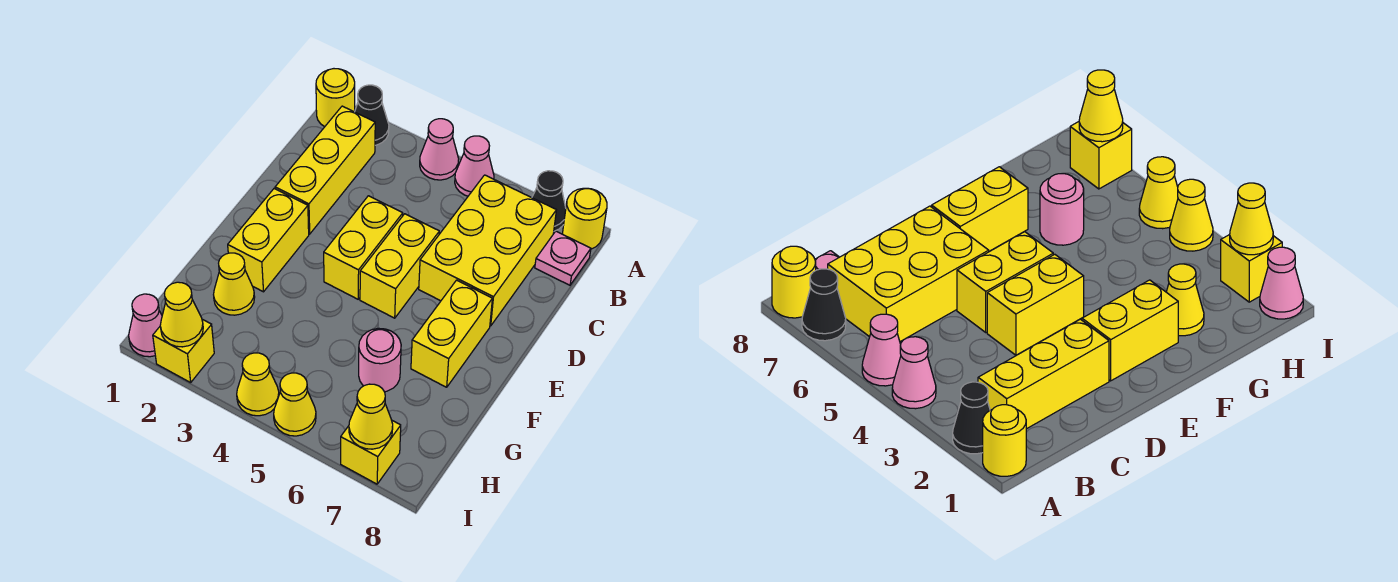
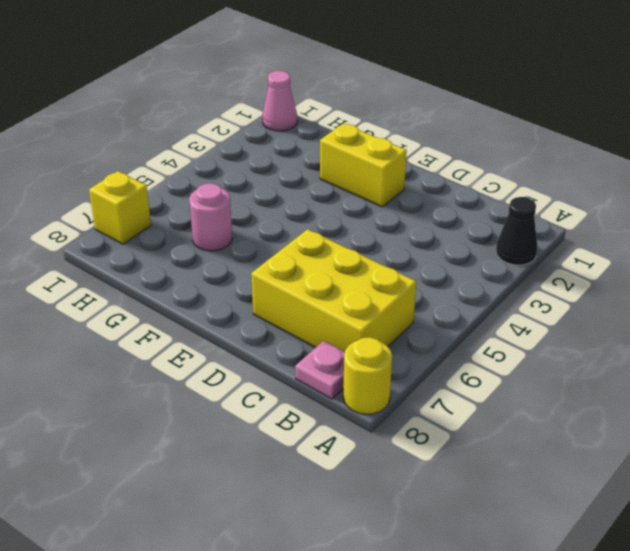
none -> yellow round brick A1 level 1
none -> pink cone A4 level 1
none -> pink cone A5 level 1

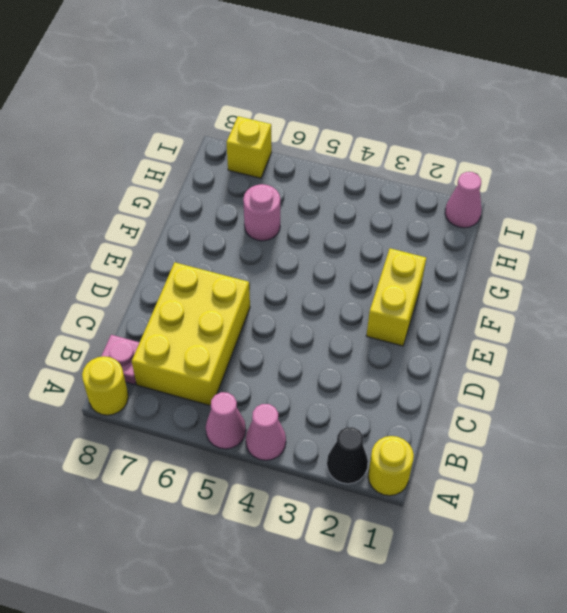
none -> black cone A7 level 1
none -> yellow brick B2:D2 level 1
none -> yellow brick D4:E4 level 1

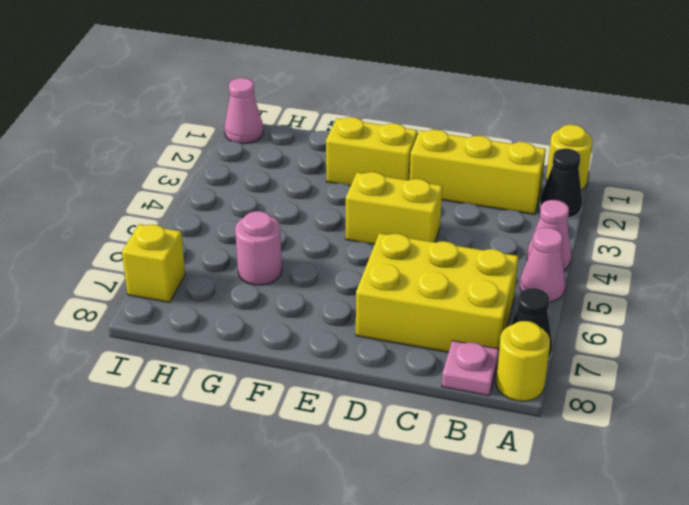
none -> yellow brick D5:E5 level 1
none -> yellow brick E7:F7 level 1
none -> yellow cone G2 level 1

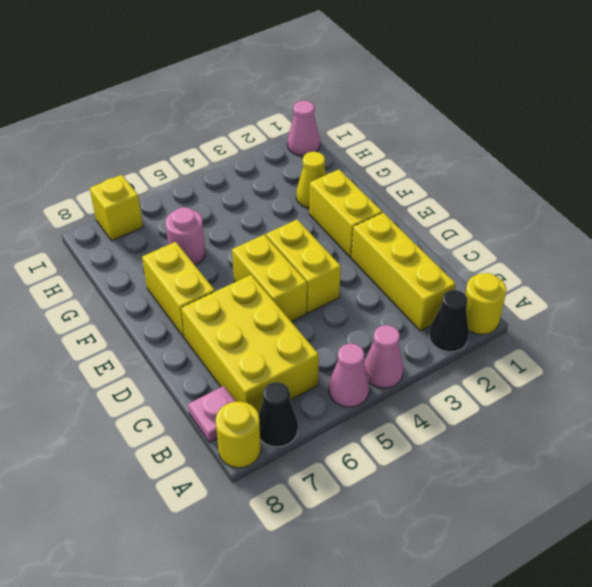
none -> yellow brick I2 level 1
none -> yellow cone I4 level 1
none -> yellow cone I5 level 1

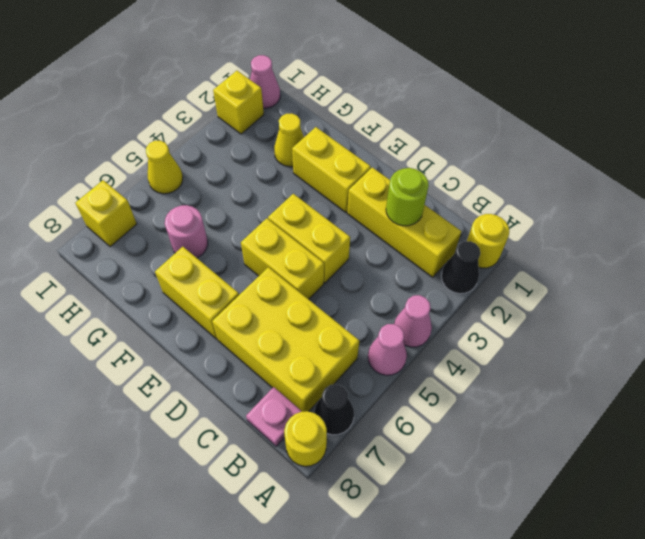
lime round brick C2 level 2 -> none
none -> yellow cone I4 level 1
none -> yellow cone I2 level 2
none -> yellow cone I7 level 2

